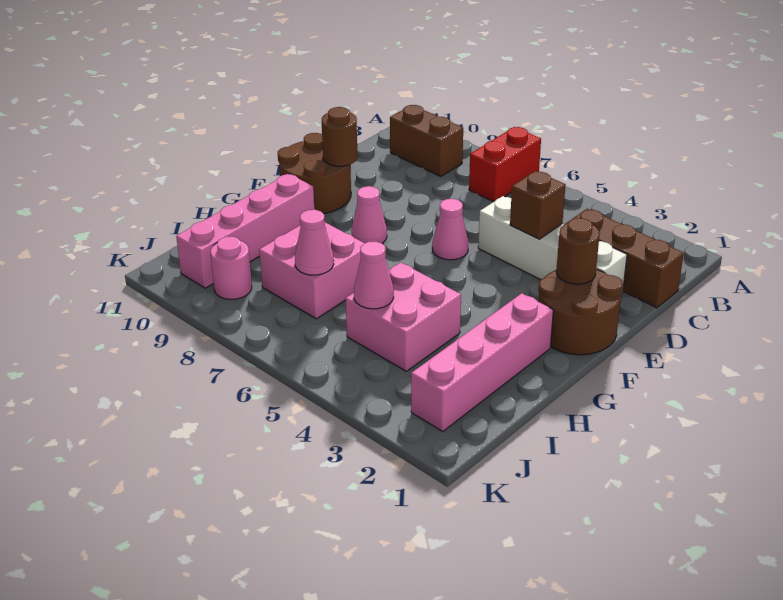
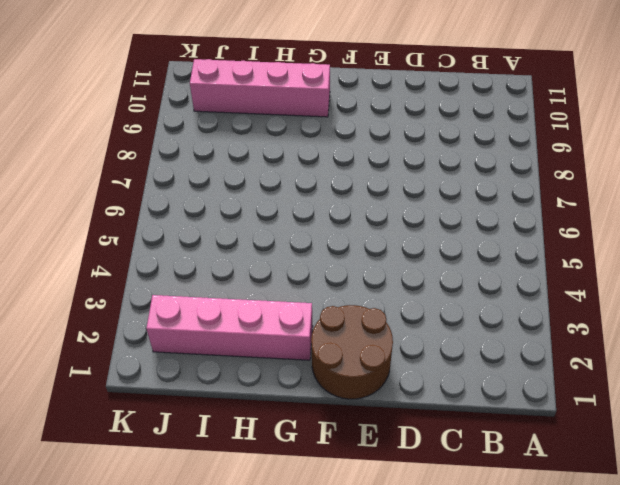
none -> red brick A7:B7 level 1
none -> brown brick B9:B10 level 1
none -> brown brick C1:C3 level 1

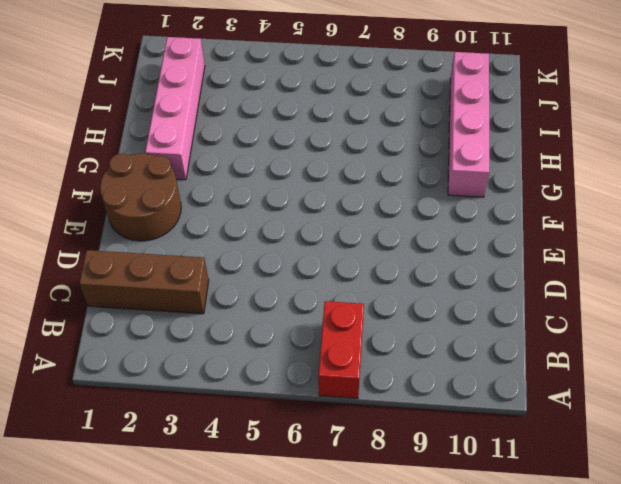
none -> brown brick B9:B10 level 1
none -> white brick D2:D5 level 1
none -> pink cone E6 level 1

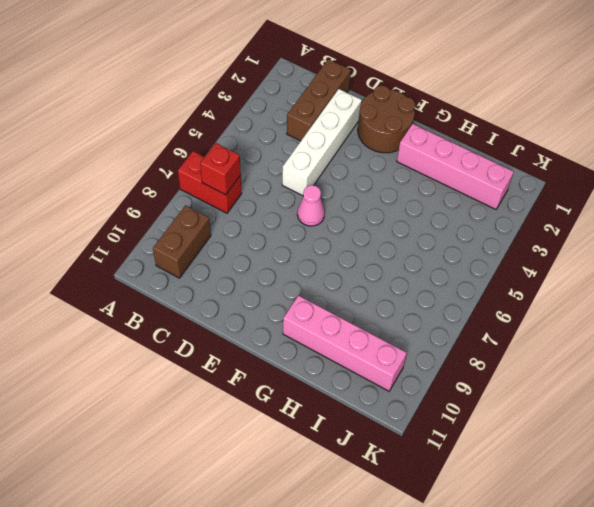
red brick B7 level 2 -> none
none -> brown round brick E10:F11 level 1
none -> pink cone F8 level 1
none -> pink brick H4:I5 level 1

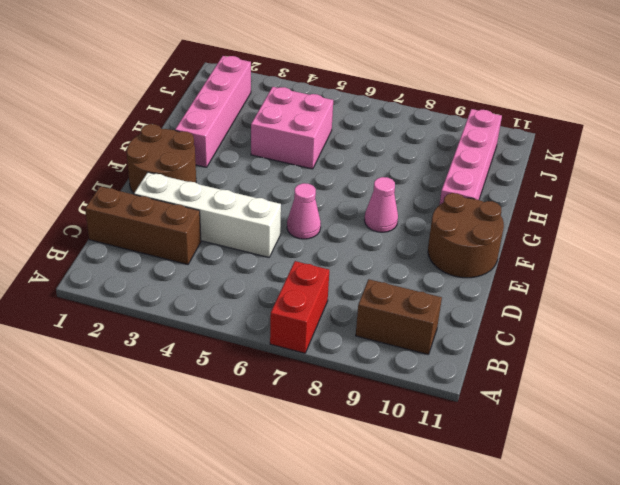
none -> pink brick H7:I8 level 1
none -> pink round brick J9 level 1
none -> brown brick D4 level 2

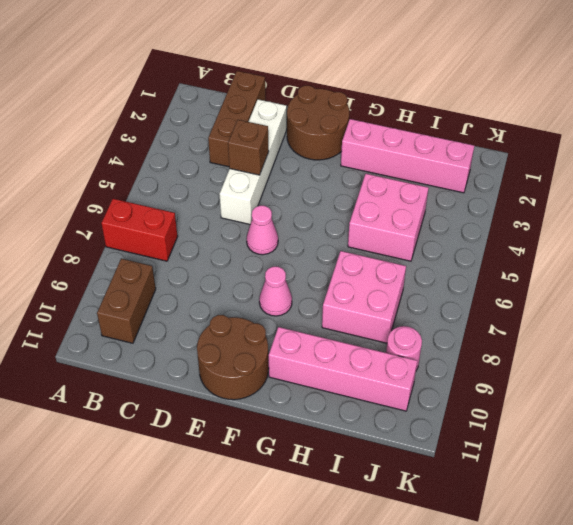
none -> brown round brick E2 level 2
none -> brown round brick E10 level 2
none -> pink cone I5 level 2

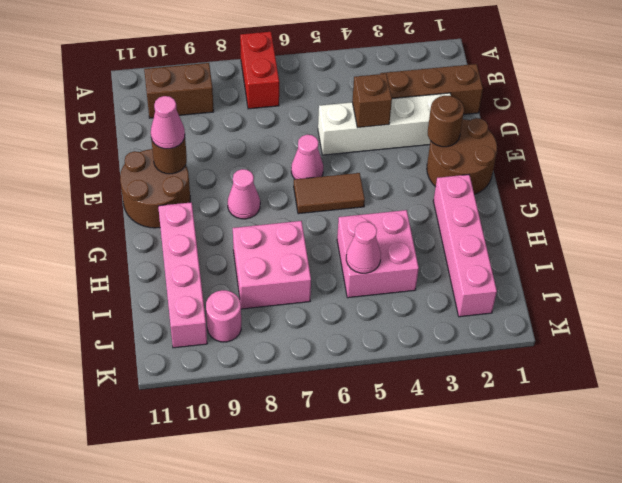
pink cone E10 level 3 -> pink cone I7 level 2
brown tile F5:F6 level 1 -> none

